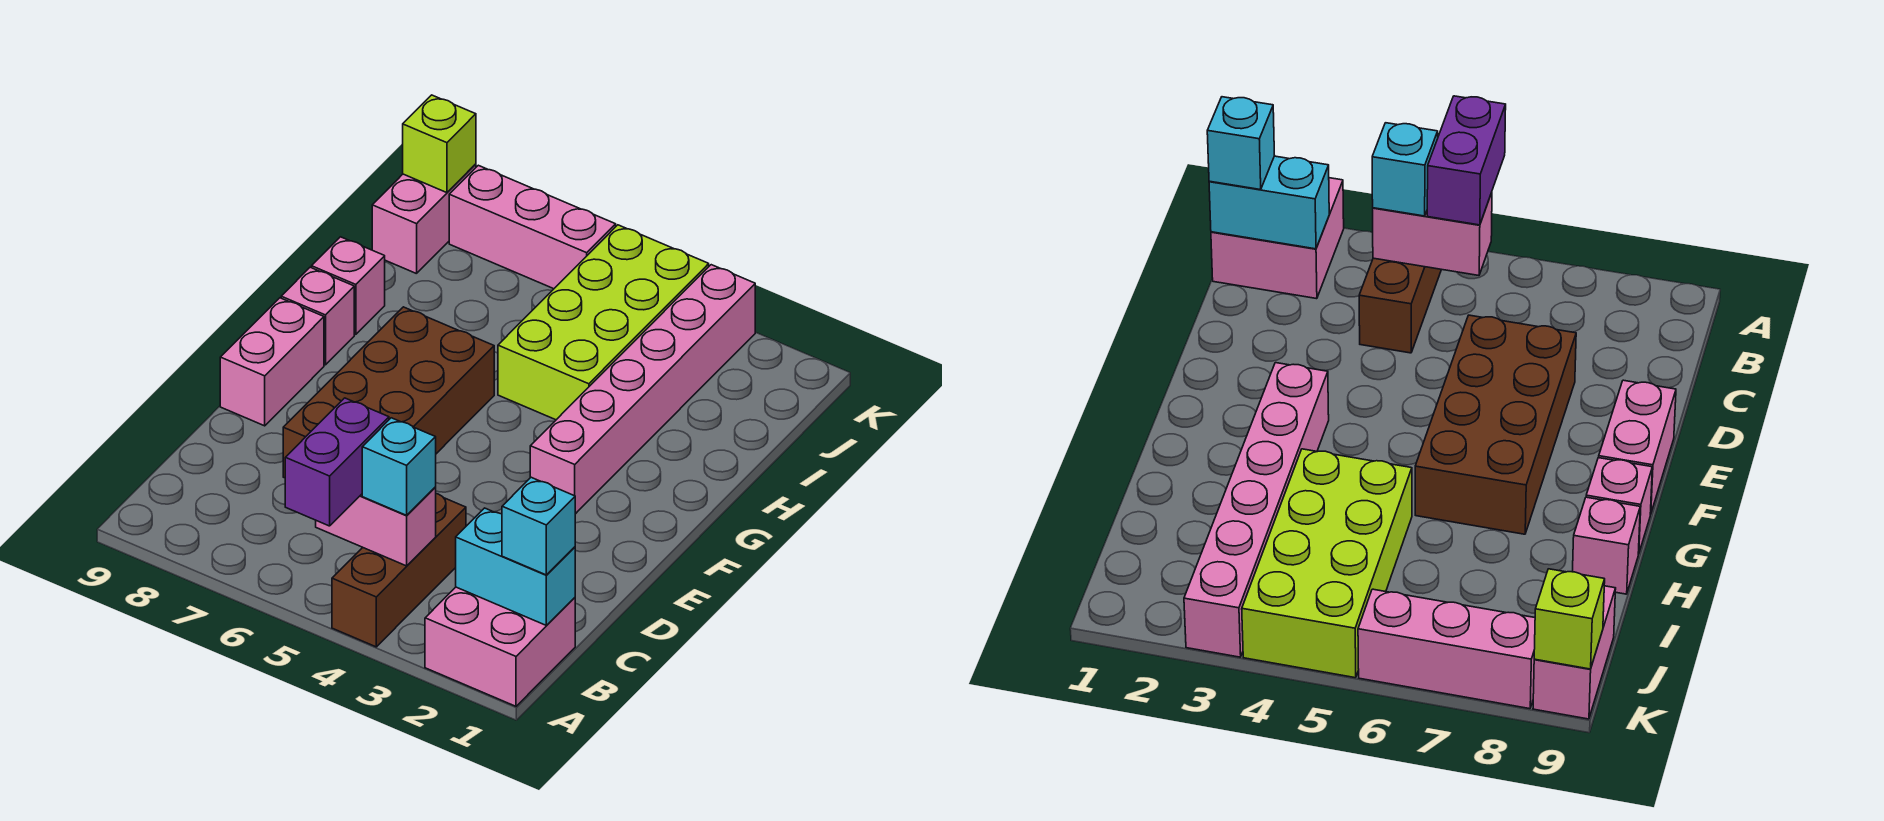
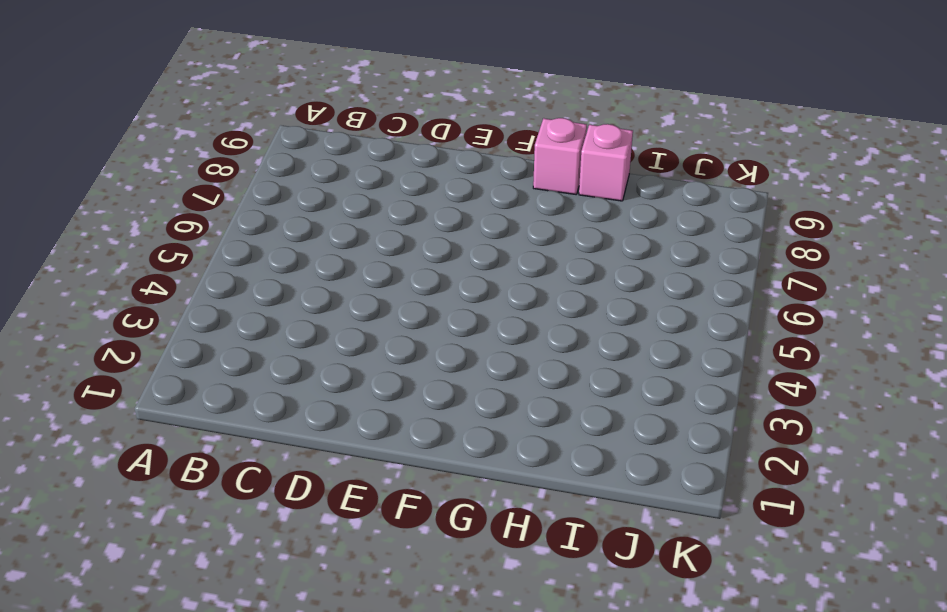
none -> pink brick A1:B2 level 1
none -> brown brick A4:C4 level 1
none -> brown brick D6:G7 level 1

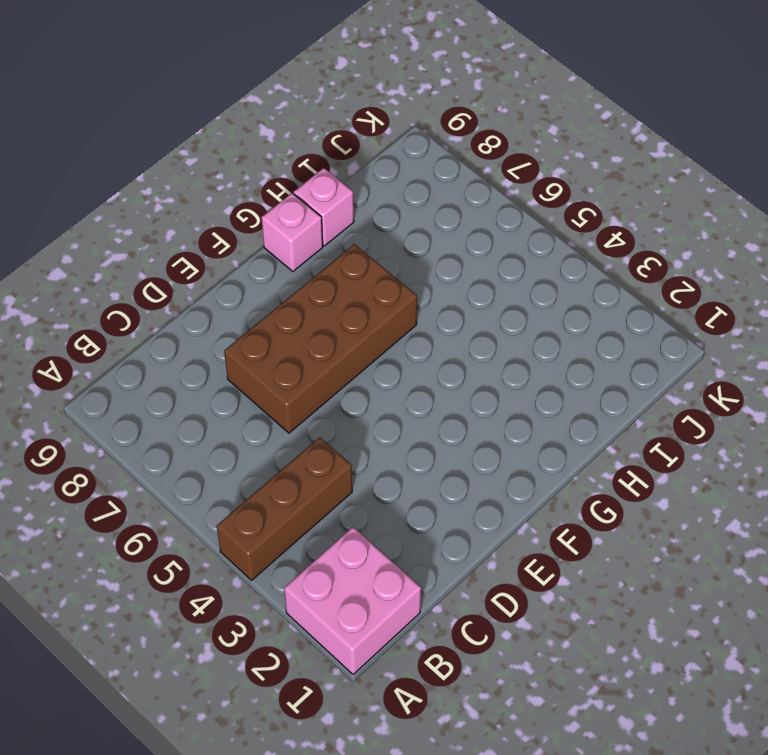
none -> pink brick E9:F9 level 1
none -> pink brick F3:K3 level 1
none -> lime brick H4:K5 level 1

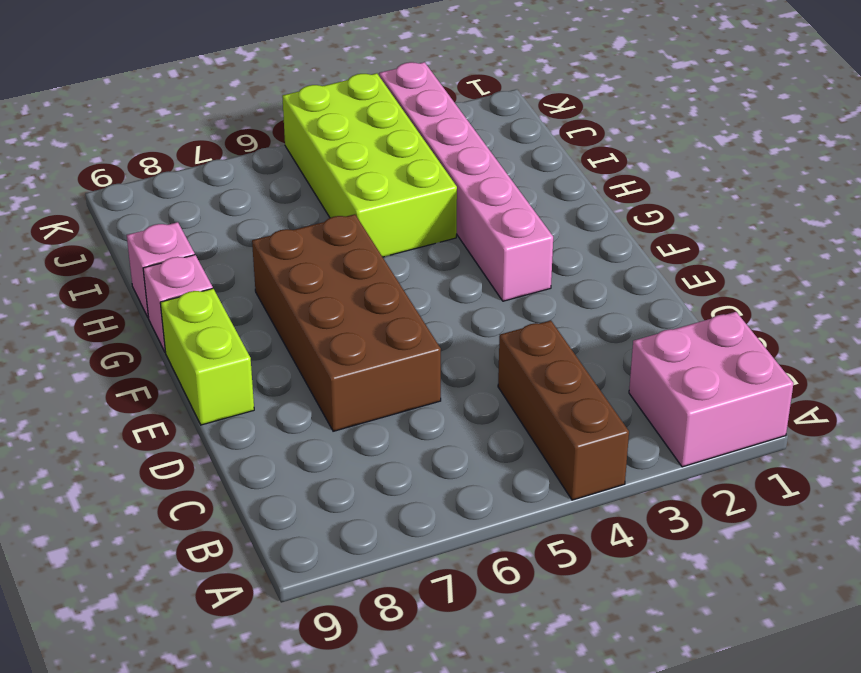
lime brick E9:F9 level 1 -> pink brick E9:F9 level 1
none -> pink brick J9:K9 level 1
none -> pink brick K6:K8 level 1
none -> cyan brick B1:B2 level 2

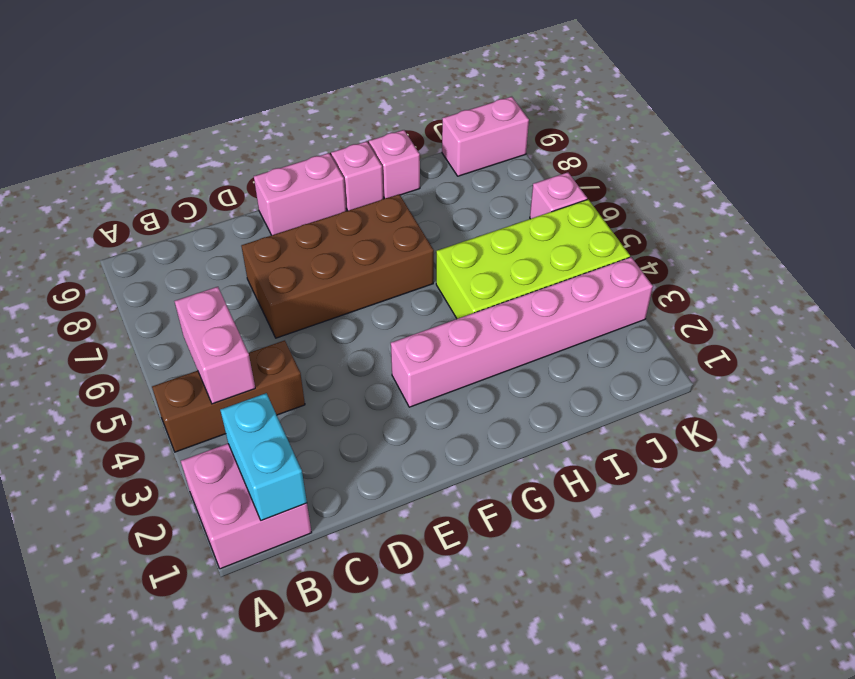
pink brick K6 level 1 -> pink brick K6:K8 level 1
none -> lime brick K9 level 2
none -> purple brick A5:B5 level 3
none -> cyan brick B1 level 3

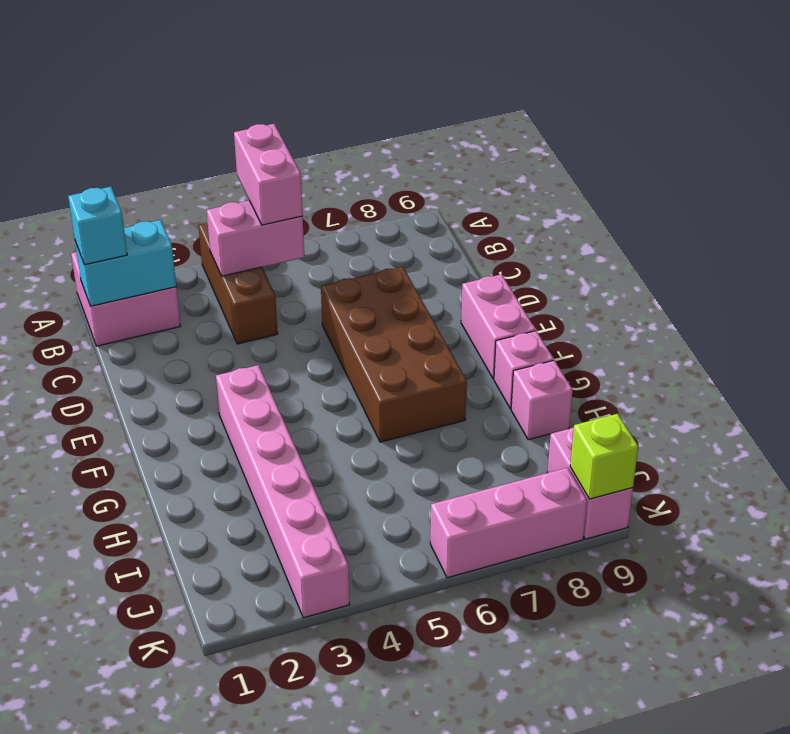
pink brick A5:B5 level 3 -> purple brick A5:B5 level 3
none -> lime brick H4:K5 level 1
none -> cyan brick B4 level 3

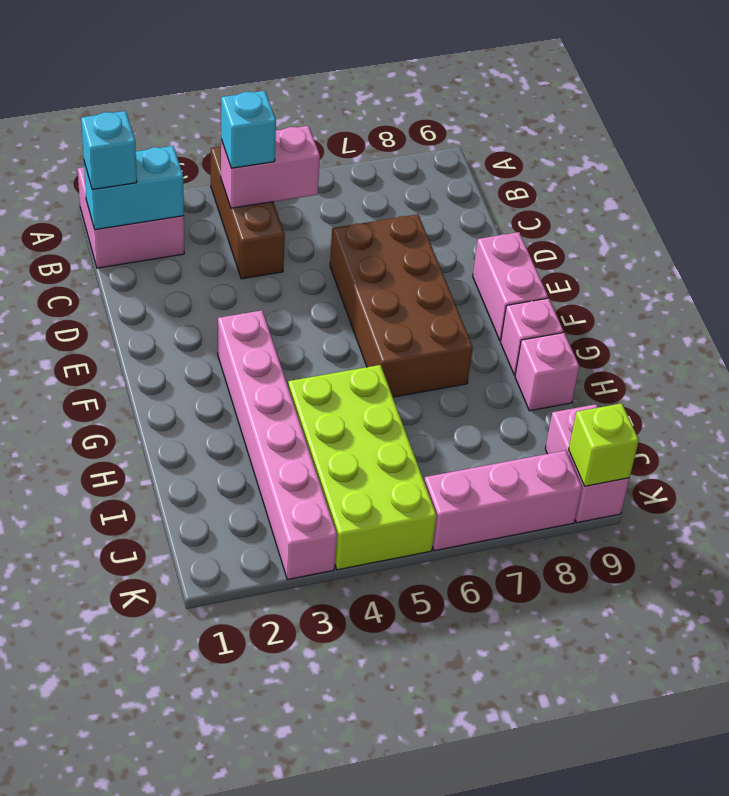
none -> purple brick A5:B5 level 3

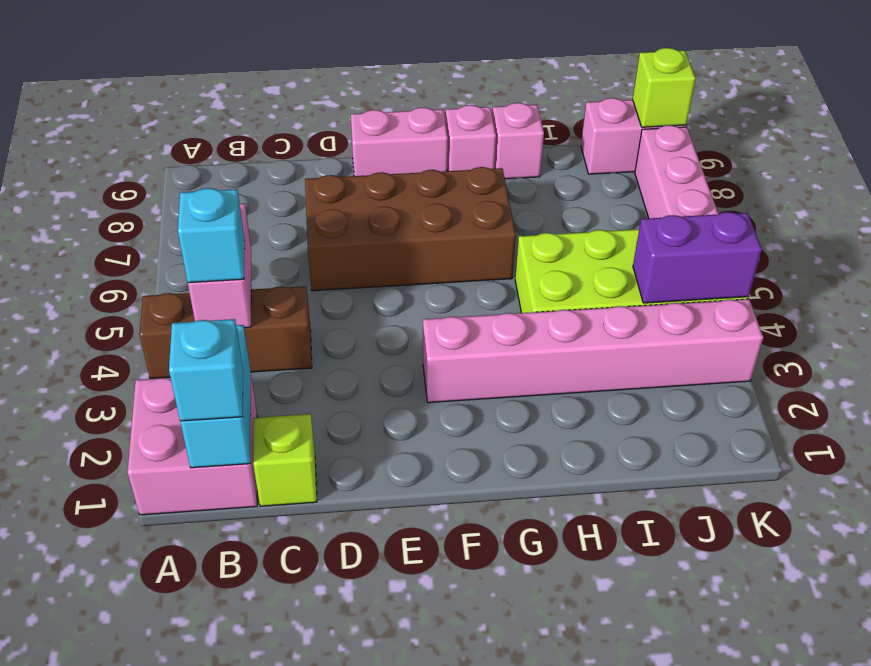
lime brick C1 level 1 -> none
purple brick J4:K4 level 2 -> purple brick A5:B5 level 3

